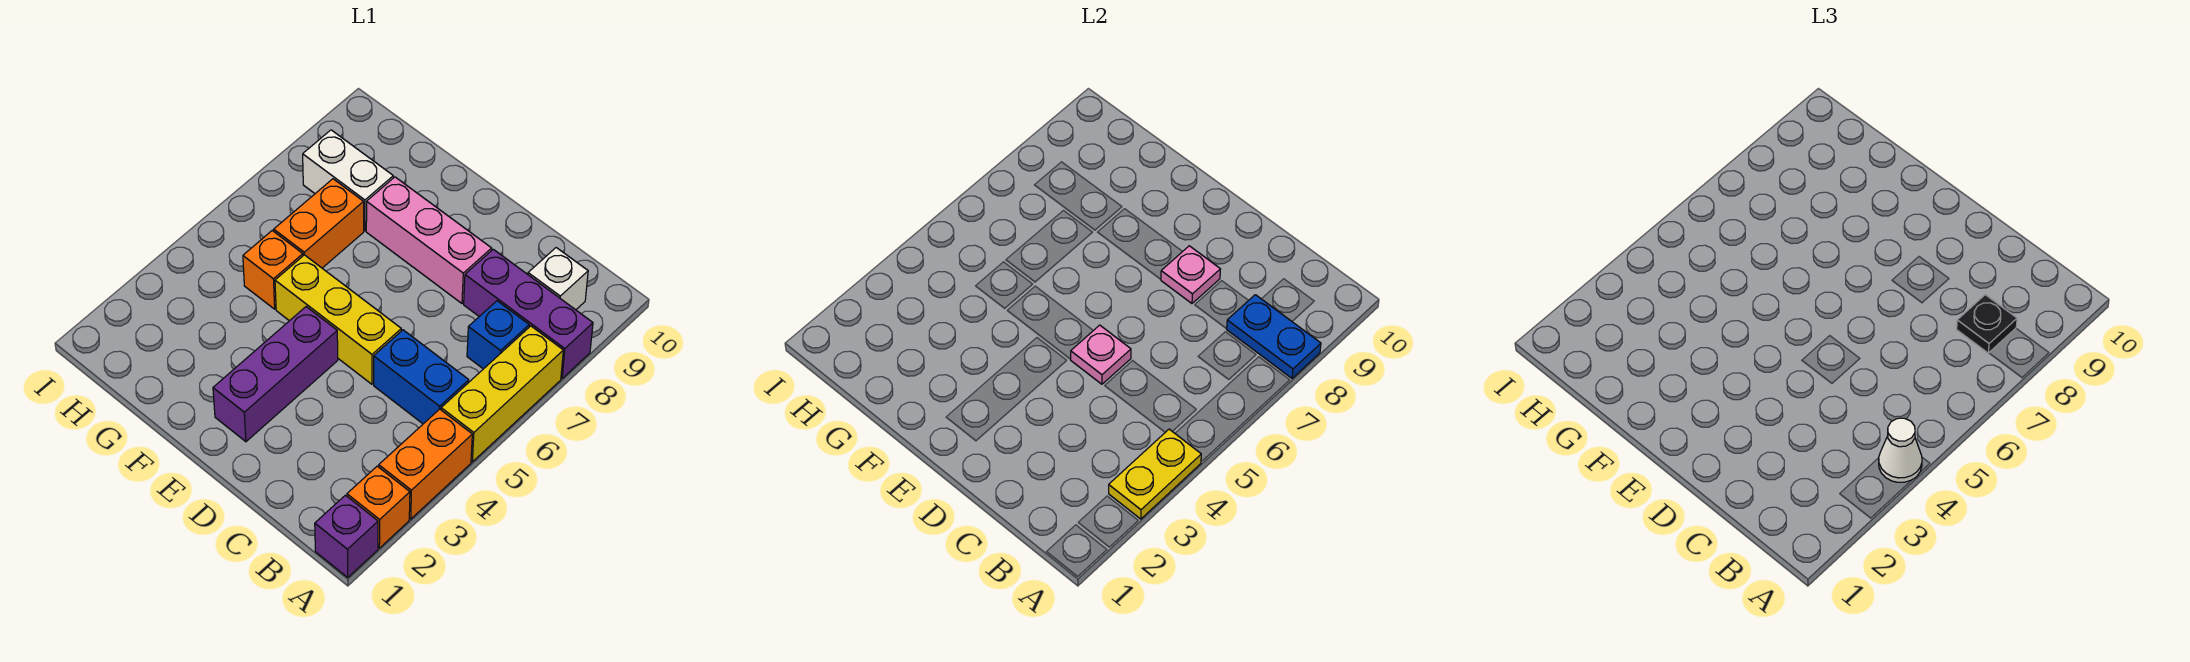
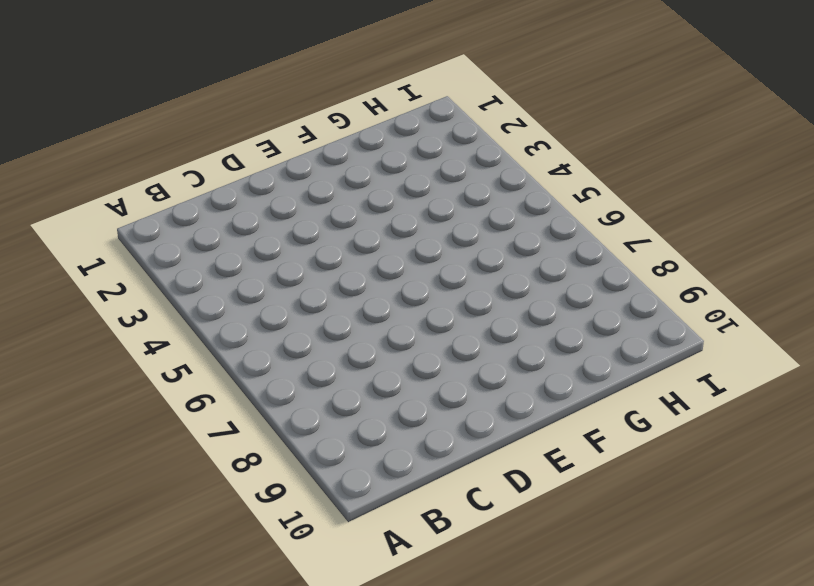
none -> purple brick A1 level 1
none -> orange brick A2 level 1
none -> orange brick A3:A4 level 1

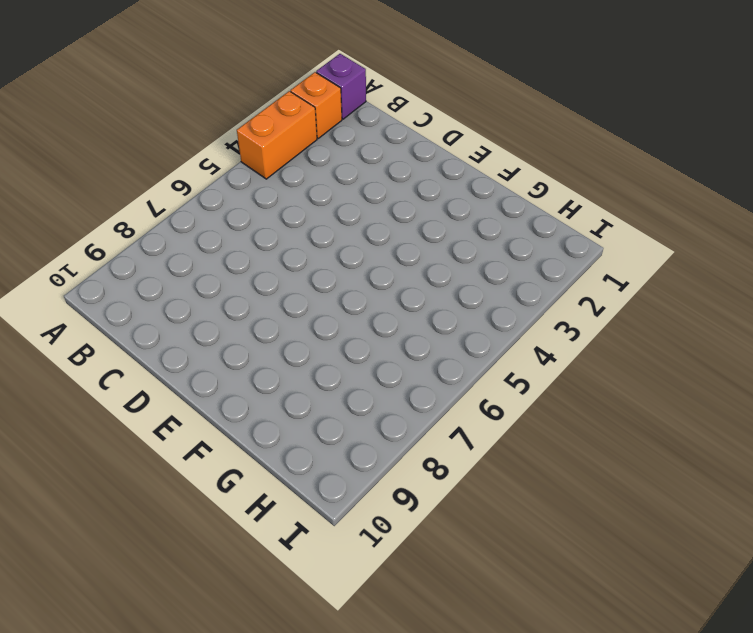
none -> yellow brick A5:A7 level 1
none -> purple brick A8:C8 level 1
none -> blue brick B5:C5 level 1

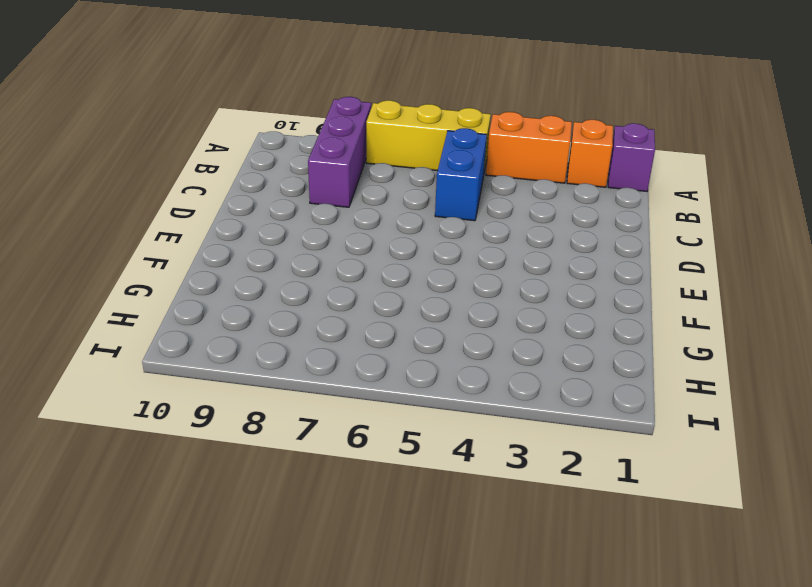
none -> blue brick B7 level 1
none -> white brick B9 level 1
none -> yellow brick D5:F5 level 1

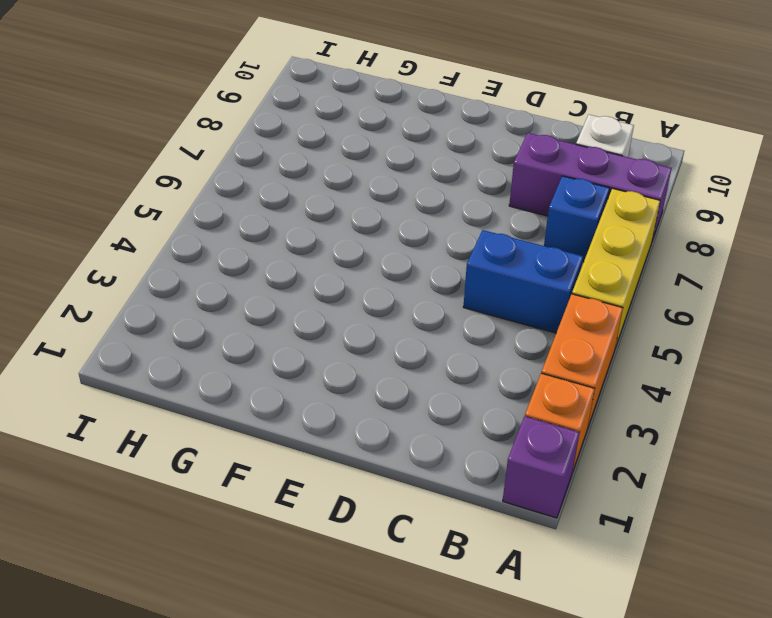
none -> yellow brick D5:F5 level 1
none -> pink brick D8:F8 level 1
none -> purple brick E2:E4 level 1

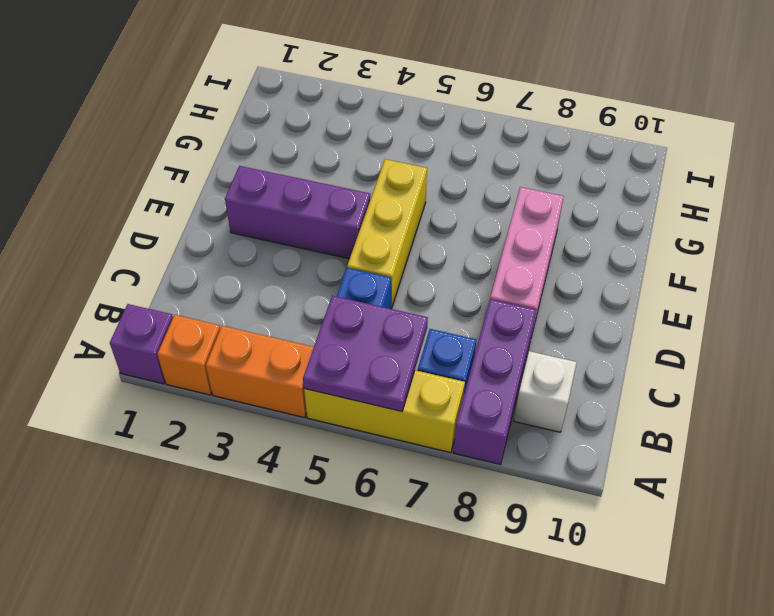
purple plate A5:B6 level 2 -> none
none -> orange brick G5 level 1
none -> orange brick G6:G7 level 1
none -> white brick G8:H8 level 1

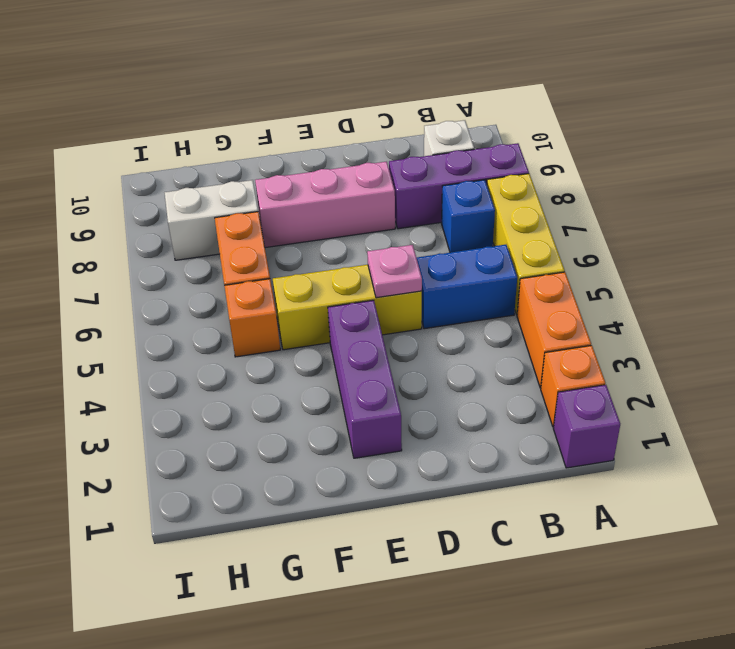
none -> yellow plate A3:A4 level 2
none -> blue plate A8:B8 level 2
none -> pink plate D8 level 2

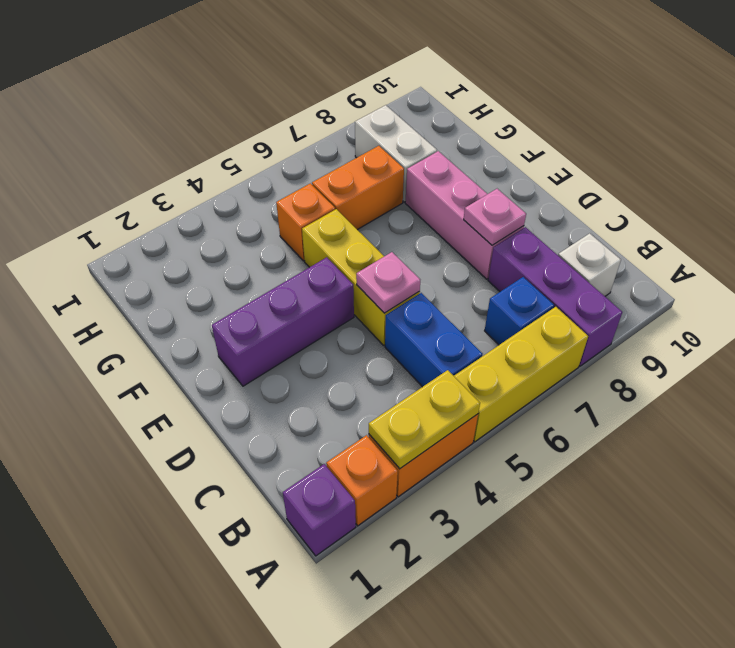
none -> blue plate A8:B8 level 2
none -> white cone A4 level 3
none -> black plate B8 level 3

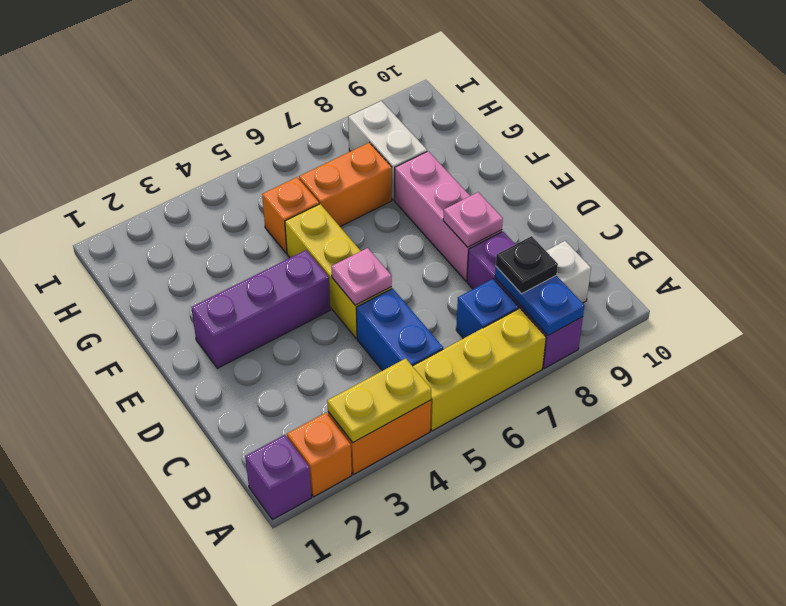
none -> white cone A4 level 3

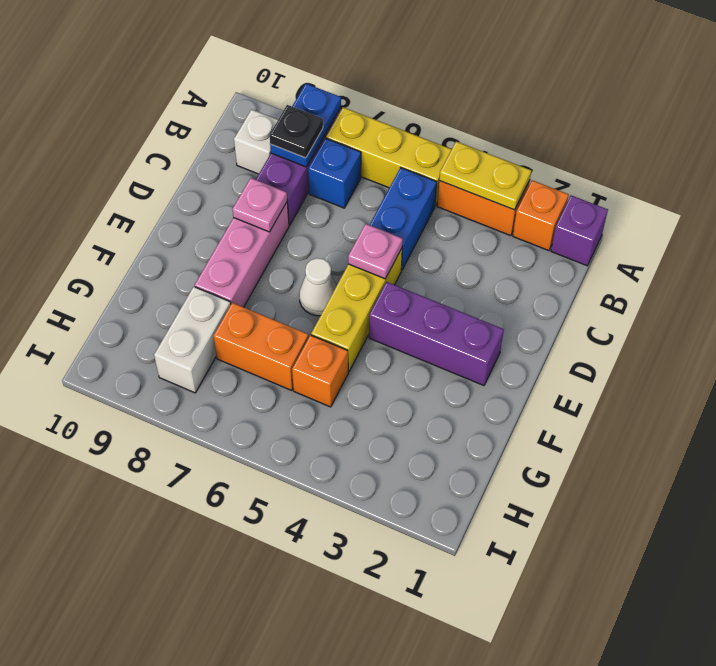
white cone E6 level 1 -> white cone A4 level 3

